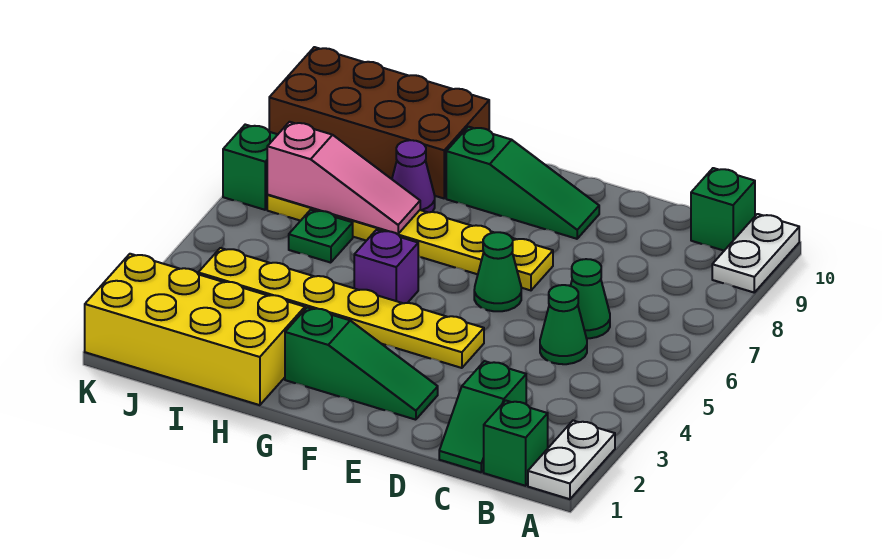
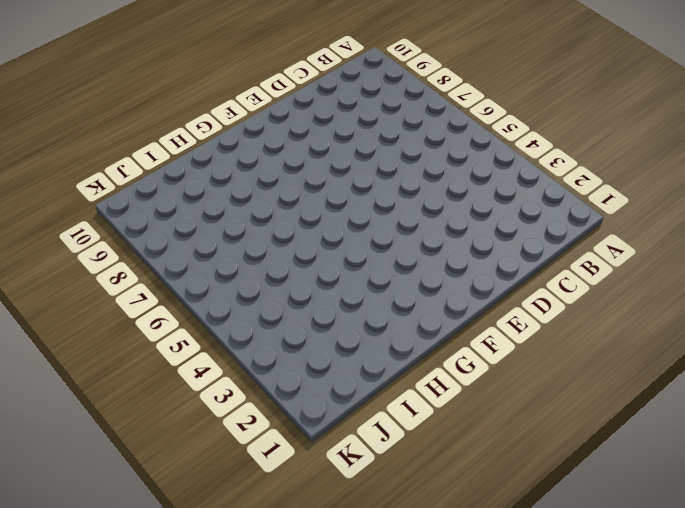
none -> white plate A1:A2 level 1
none -> white plate A9:A10 level 1
none -> green brick B1 level 1

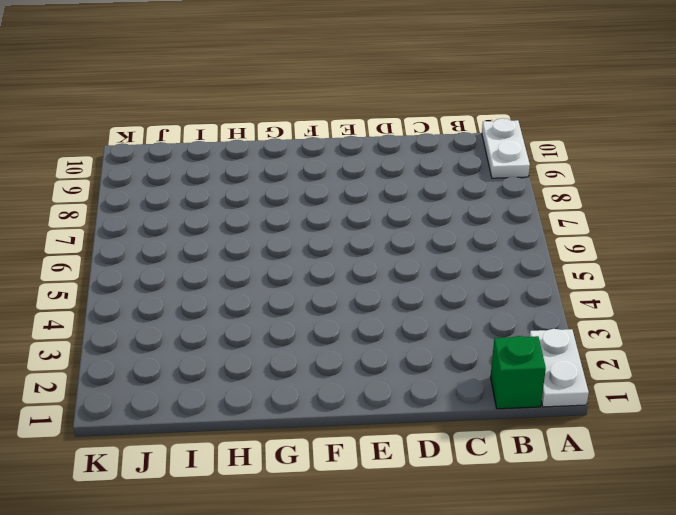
none -> green brick B10 level 1
none -> green slope C1:C2 level 1 top 2
none -> green cone C5 level 1

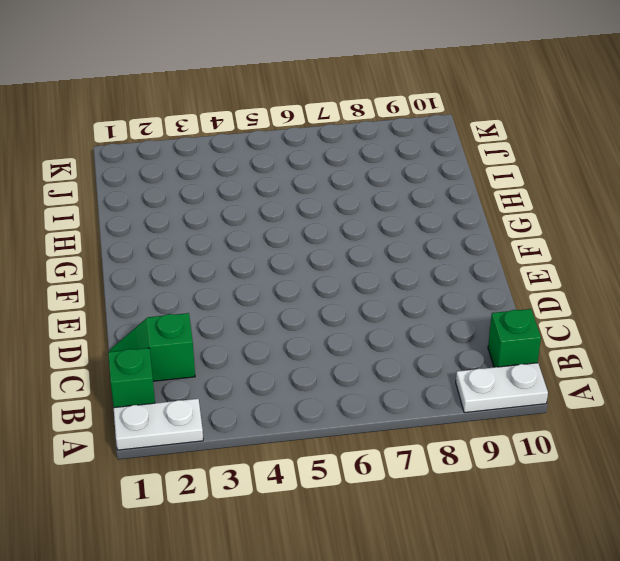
none -> green cone C5 level 1
none -> green cone C6 level 1
none -> green slope E2:G2 level 1 top G

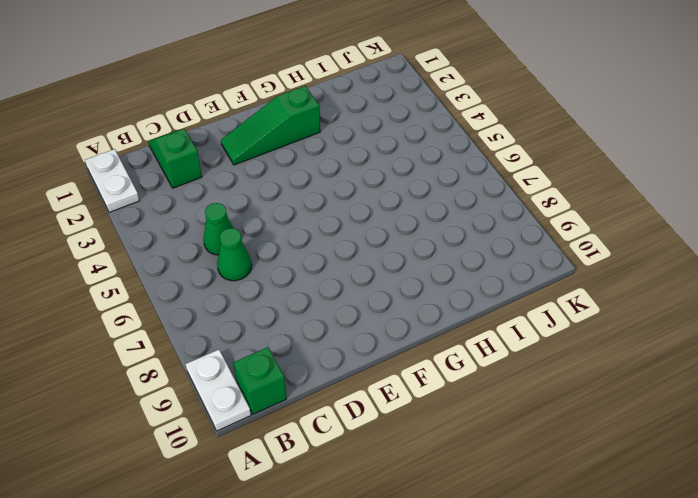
none -> green brick B1 level 1
none -> yellow plate E4:J4 level 1
none -> green cone E6 level 1

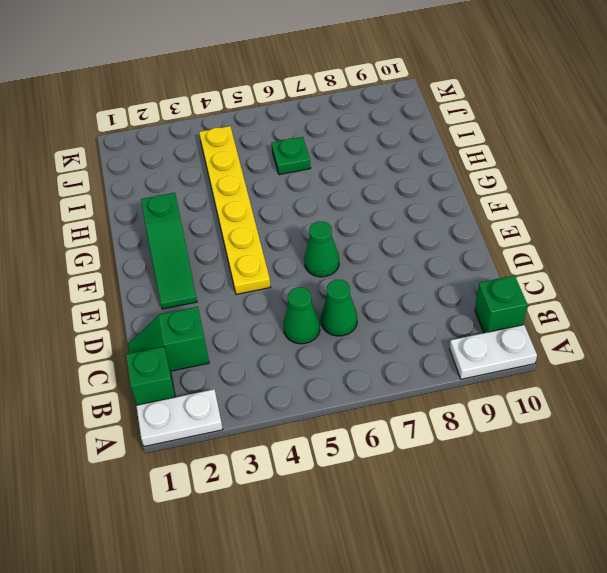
none -> yellow plate E7:J7 level 1
none -> green slope E9:G9 level 1 top G
none -> purple brick G5 level 1

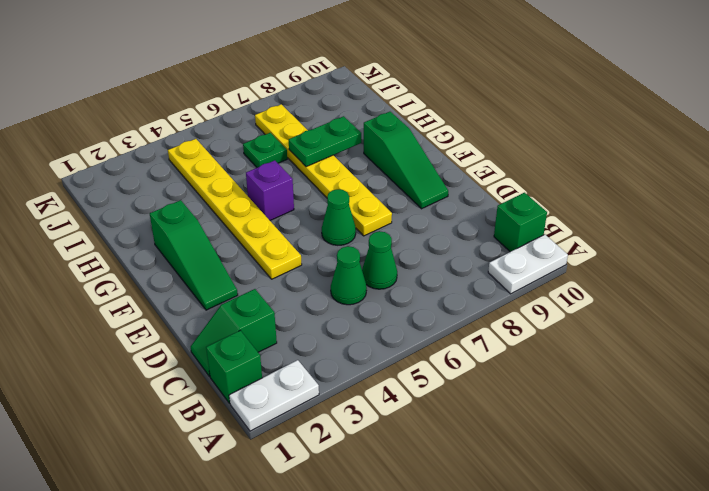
green plate H7:H8 level 2 -> pink slope H7:J7 level 2 top J
none -> yellow brick H1:K2 level 1
none -> purple cone H8 level 1
none -> brown brick H9:K10 level 1

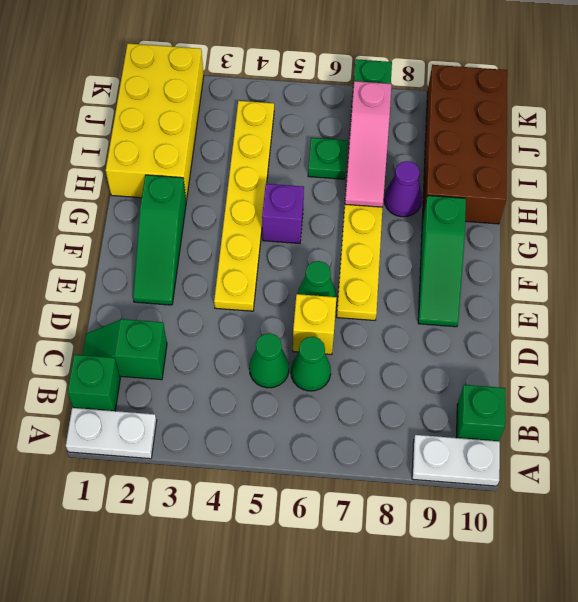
yellow brick D6 level 1 -> none

